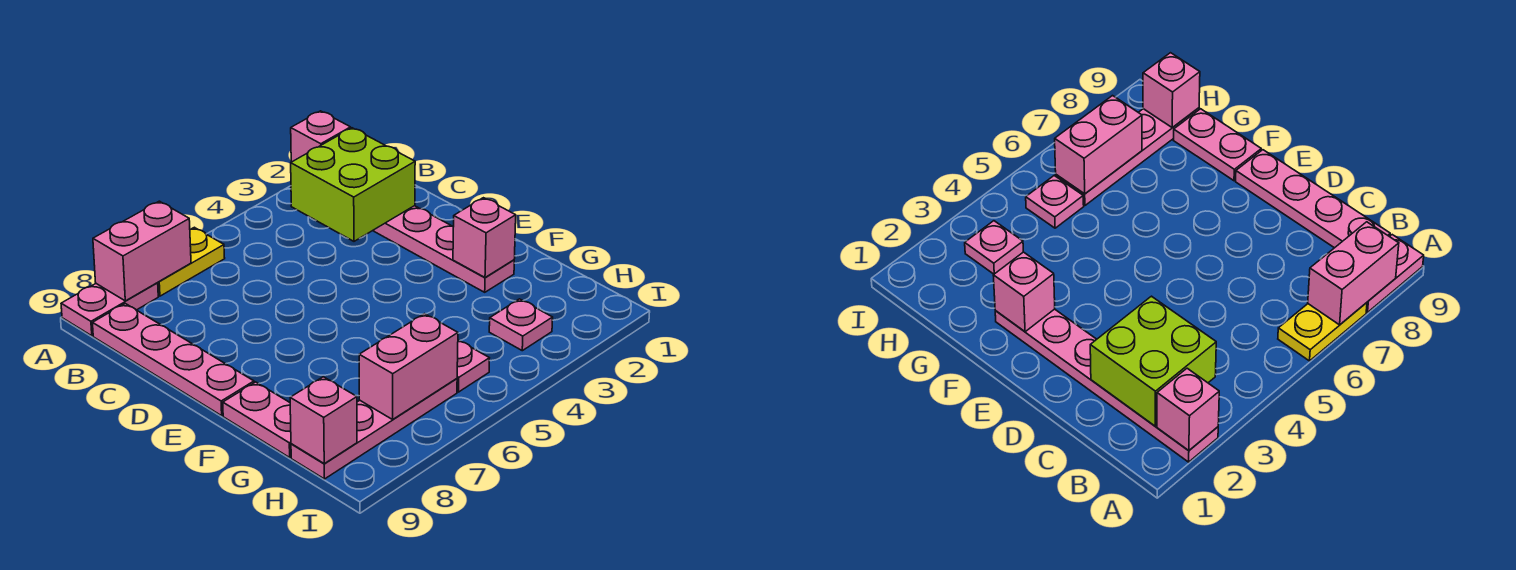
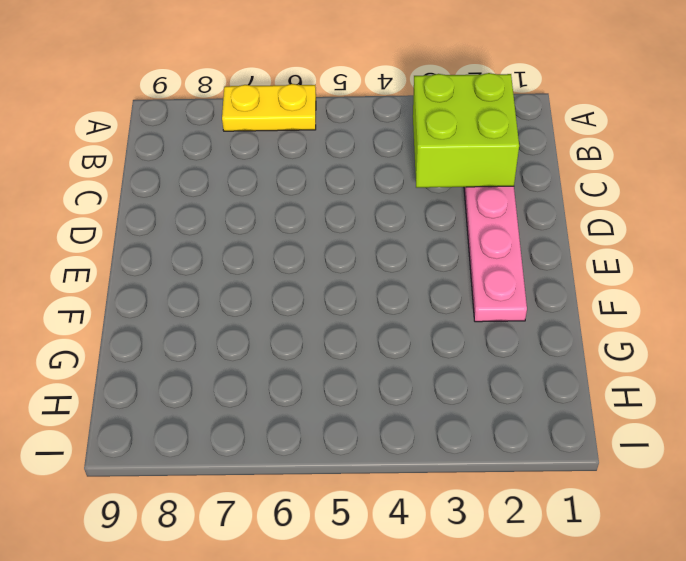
none -> pink plate A8:A9 level 1
none -> pink plate B9:E9 level 1
none -> pink plate F9:G9 level 1

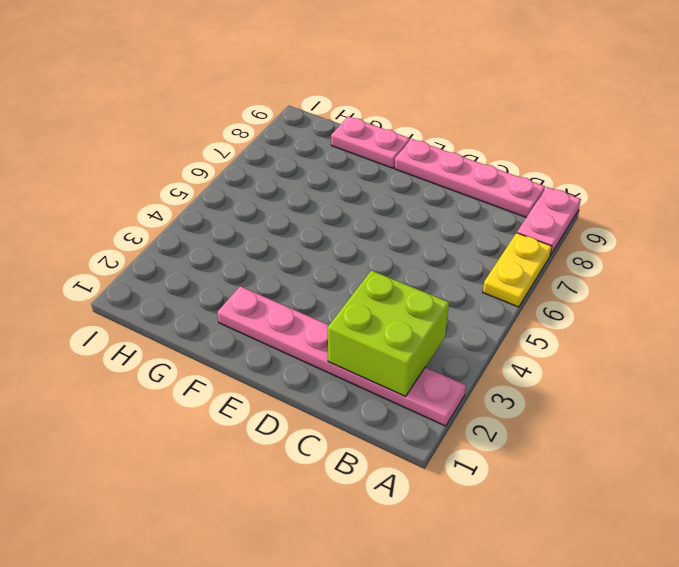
none -> pink plate H3 level 1
none -> pink plate H5 level 1
none -> pink plate H6:H9 level 1

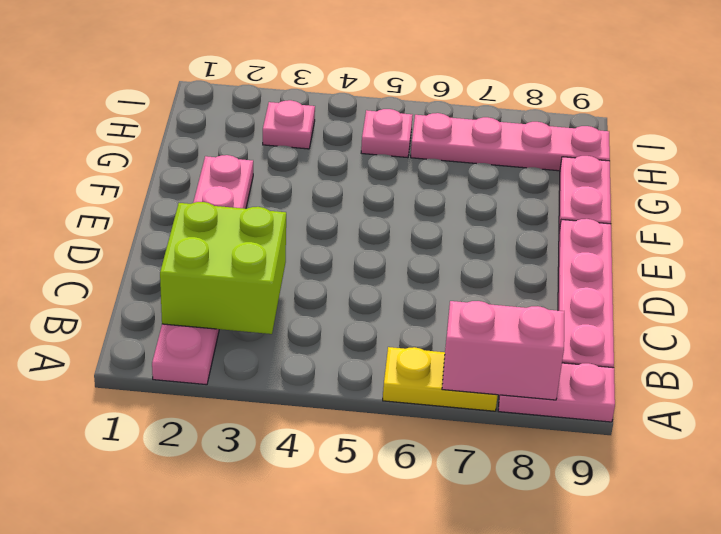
none -> pink brick A2 level 2
none -> pink brick F2 level 2
none -> pink brick H6:H7 level 2

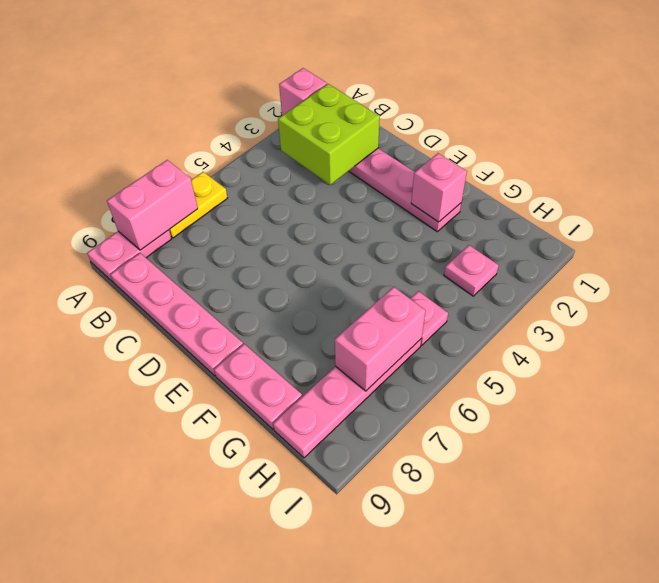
none -> pink brick H9 level 2

